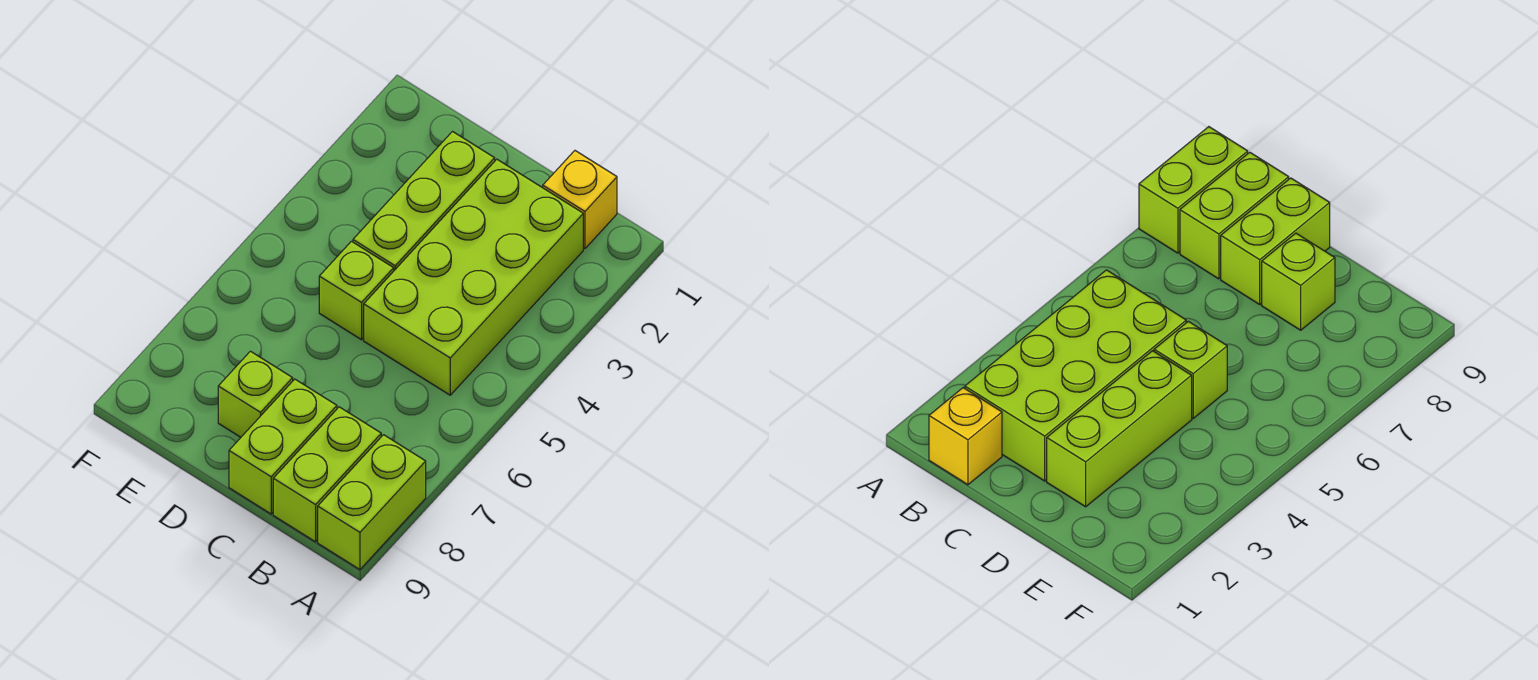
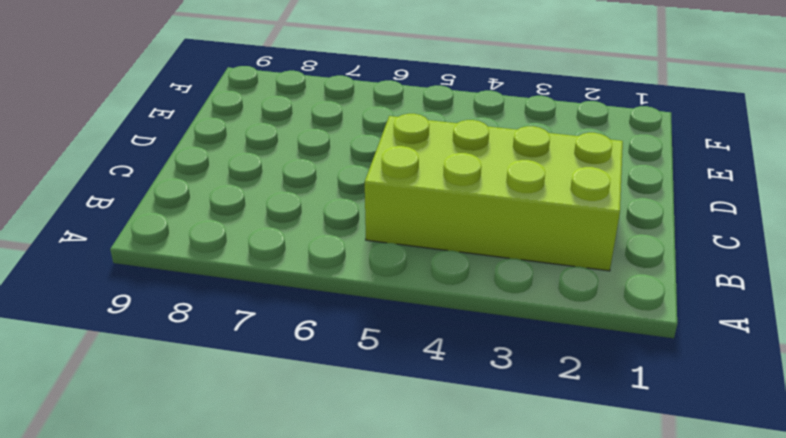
none -> lime brick A8:A9 level 1
none -> yellow brick B1 level 1

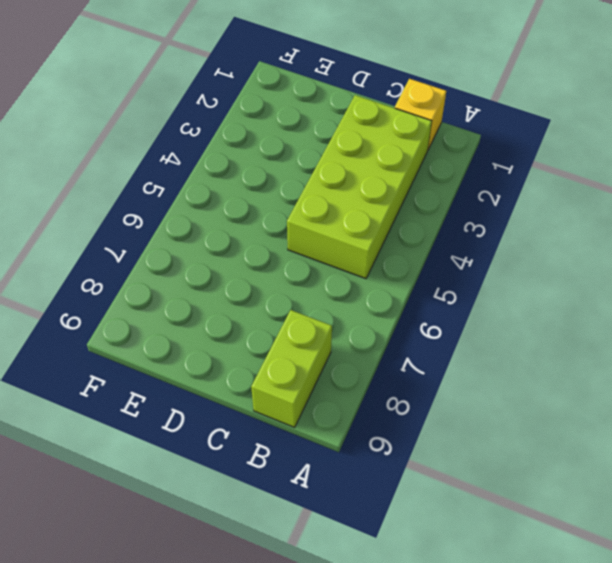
none -> lime brick A8:A9 level 1
none -> lime brick C8:C9 level 1

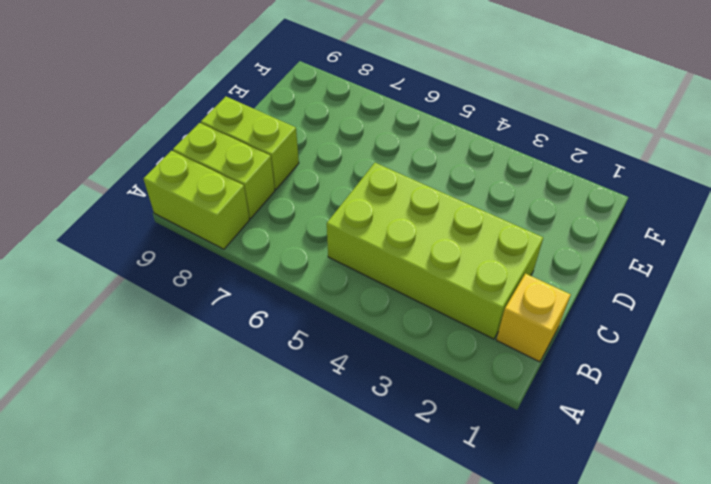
none -> lime brick D2:D4 level 1
none -> lime brick D5 level 1

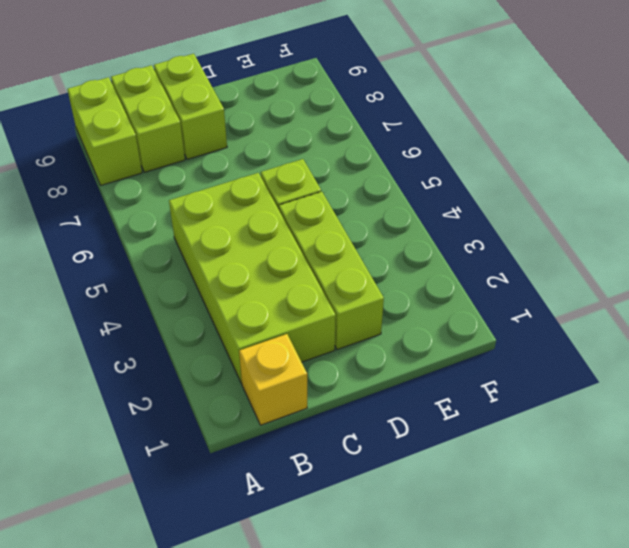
none -> lime brick D8 level 1

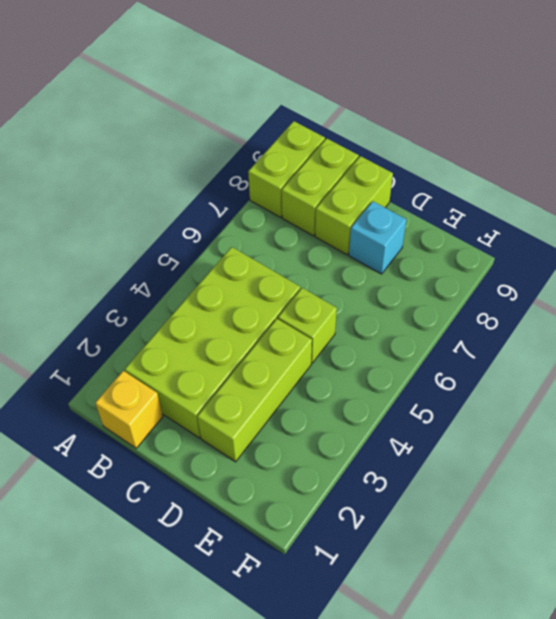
cyan brick D8 level 1 -> lime brick D8 level 1

